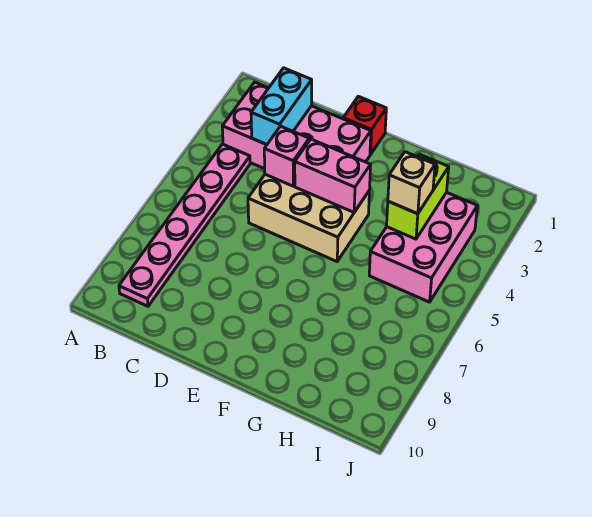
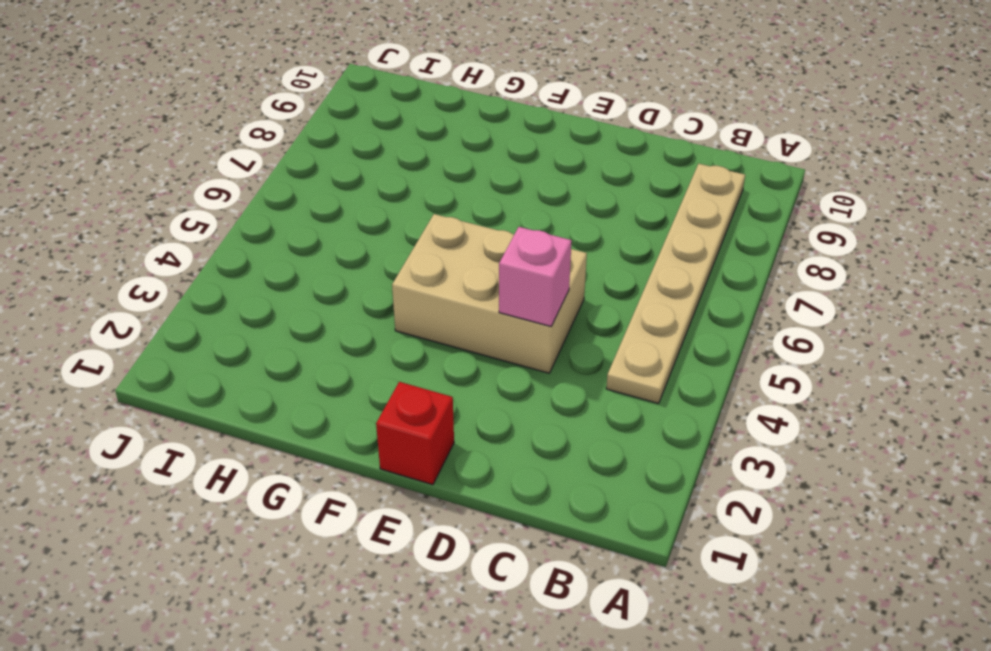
tan plate B4:B9 level 1 -> pink plate B4:B9 level 1
none -> pink brick B2:E3 level 1
none -> pink brick H3:I5 level 1

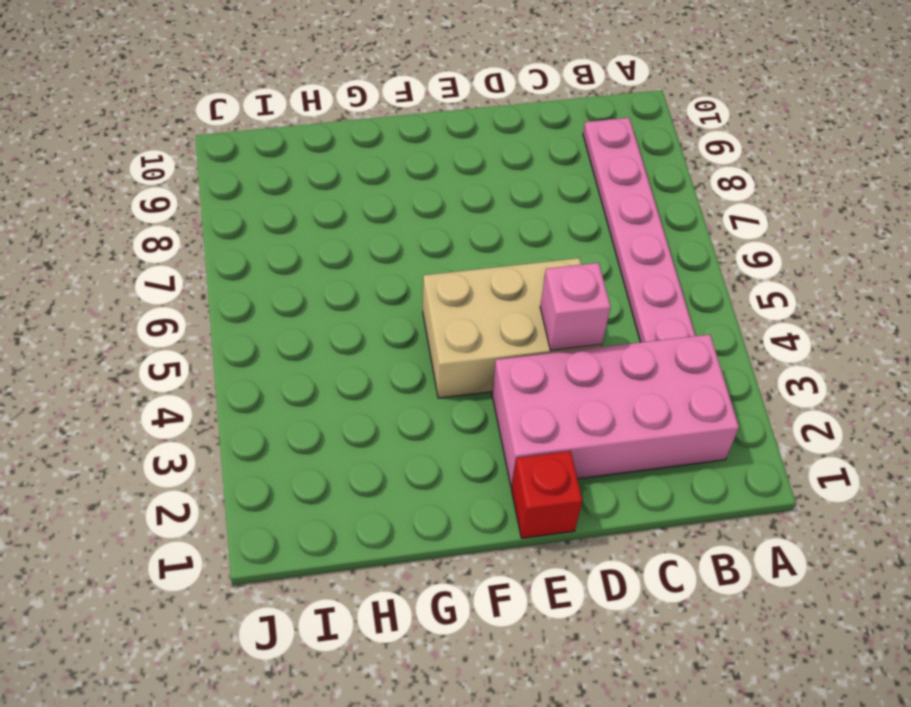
none -> pink brick H3:I5 level 1
none -> cyan brick C2:C3 level 2

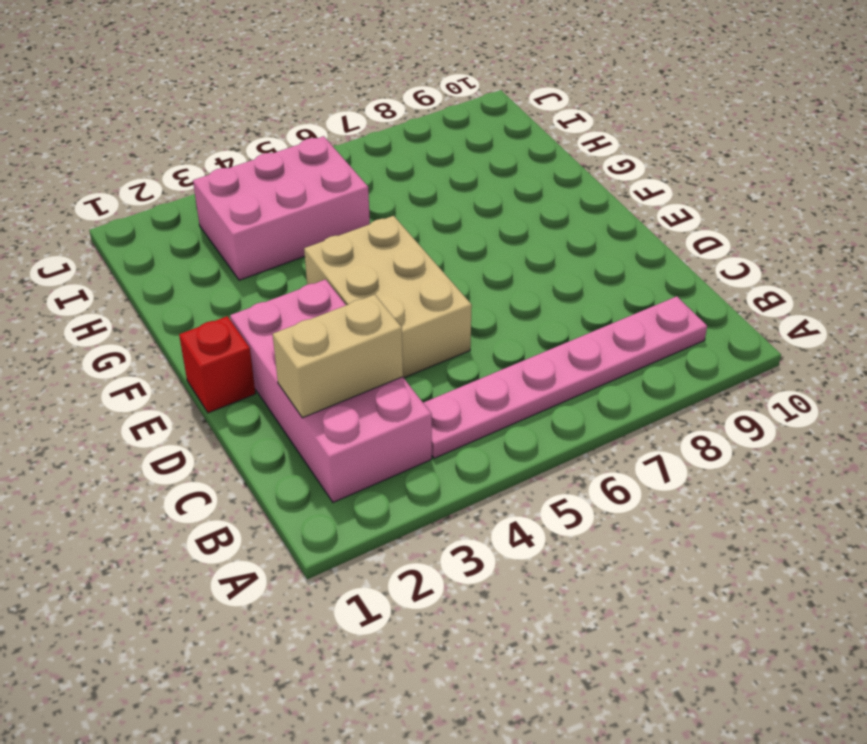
tan brick C2:C3 level 2 -> cyan brick C2:C3 level 2
none -> pink brick D4 level 2
none -> pink brick E4:F4 level 2

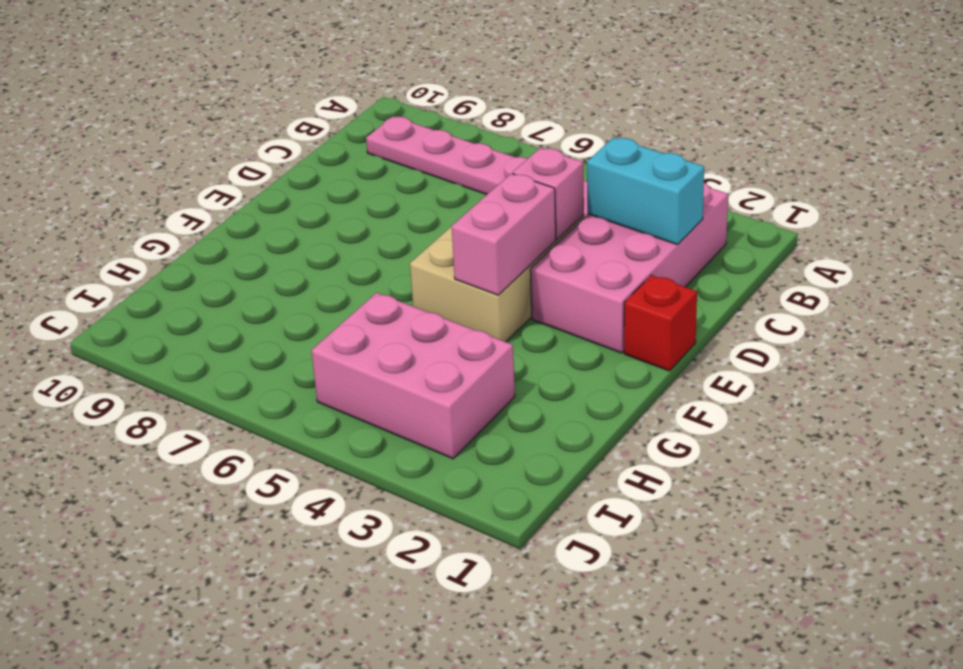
none -> lime brick H3:H4 level 2
none -> tan brick H4 level 3

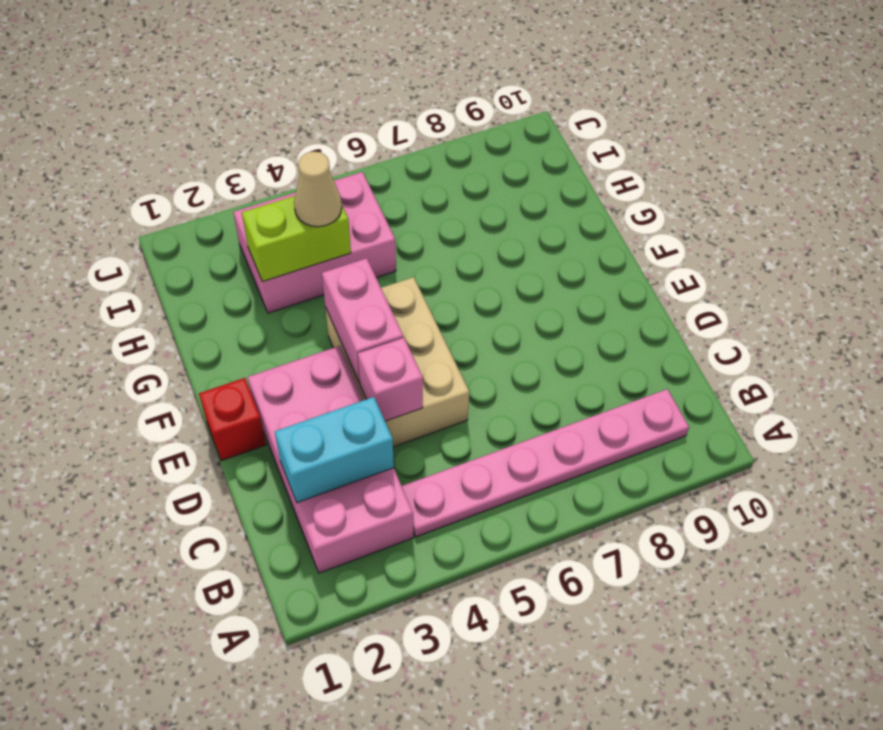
tan cone H4 level 3 -> tan brick H4 level 3

